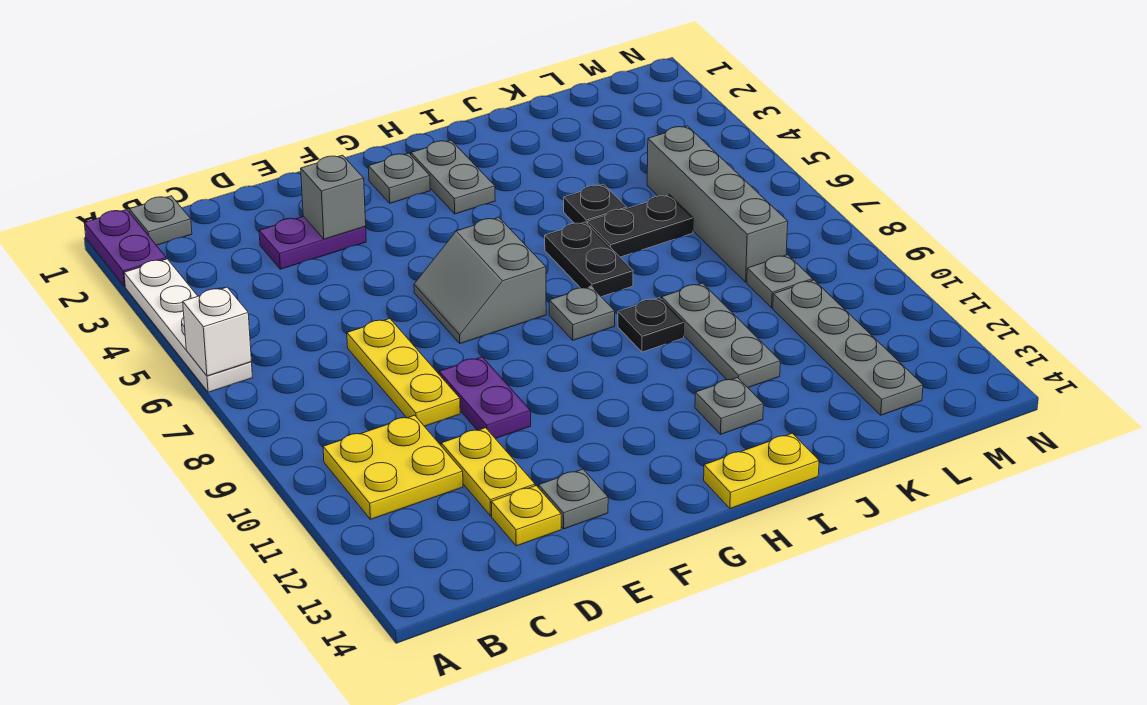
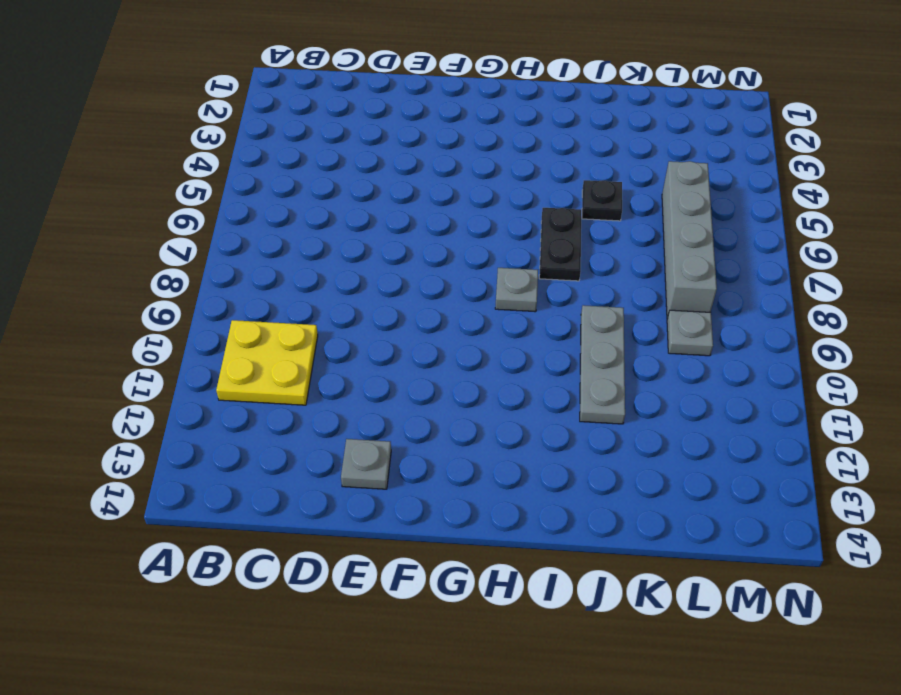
none -> purple plate A1:A2 level 1
none -> white plate A3:A6 level 1
none -> grey plate B1 level 1

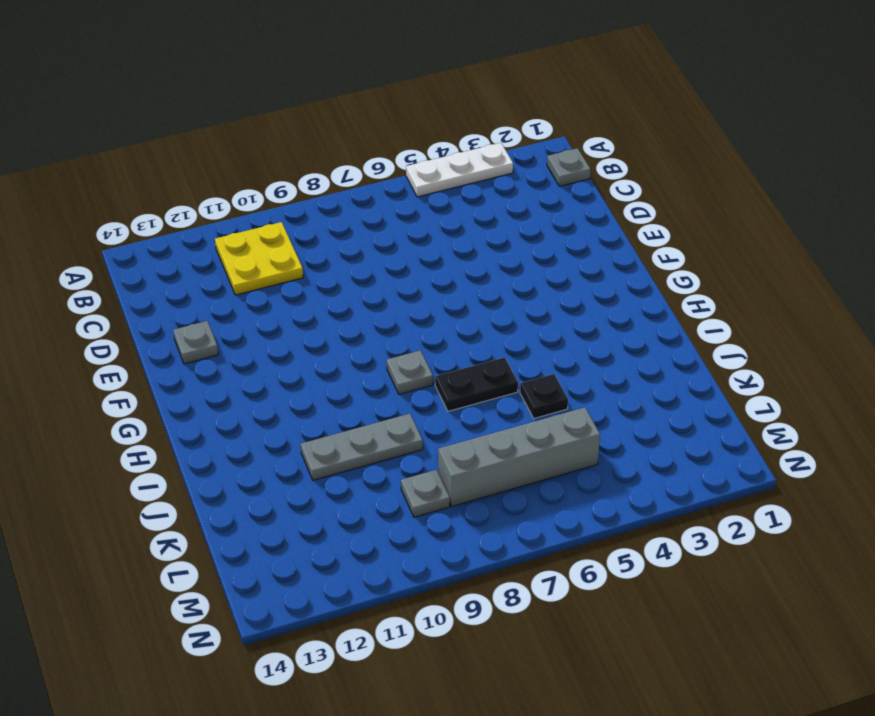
white plate A3:A5 level 1 -> white plate A3:A6 level 1
none -> purple plate A1:A2 level 1
none -> purple plate D3:E3 level 1
none -> yellow plate D7:D9 level 1

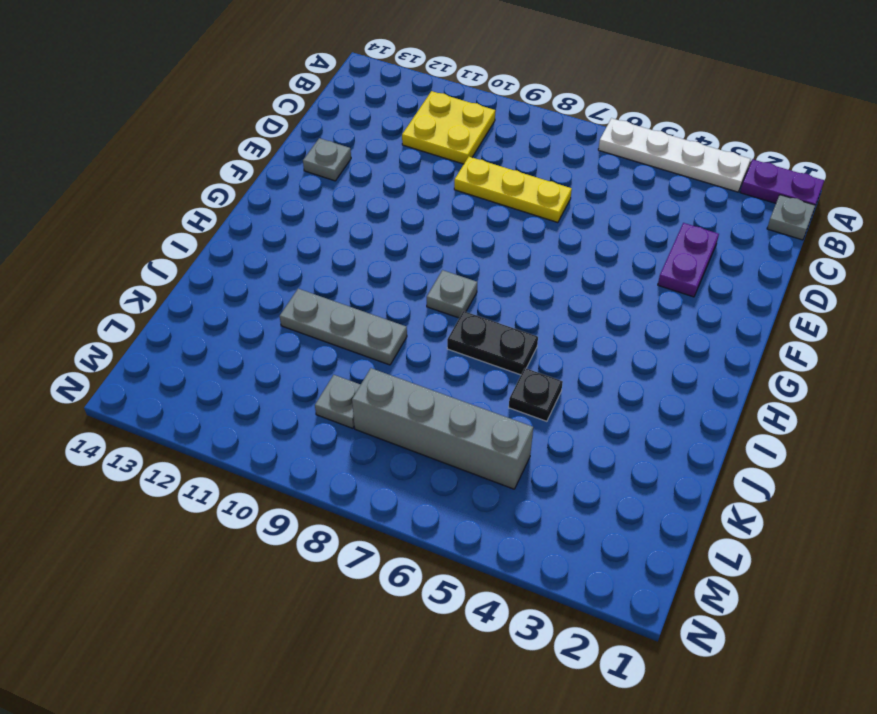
none -> yellow plate D11:D12 level 1
none -> yellow plate D13 level 1
none -> purple plate E9:E10 level 1

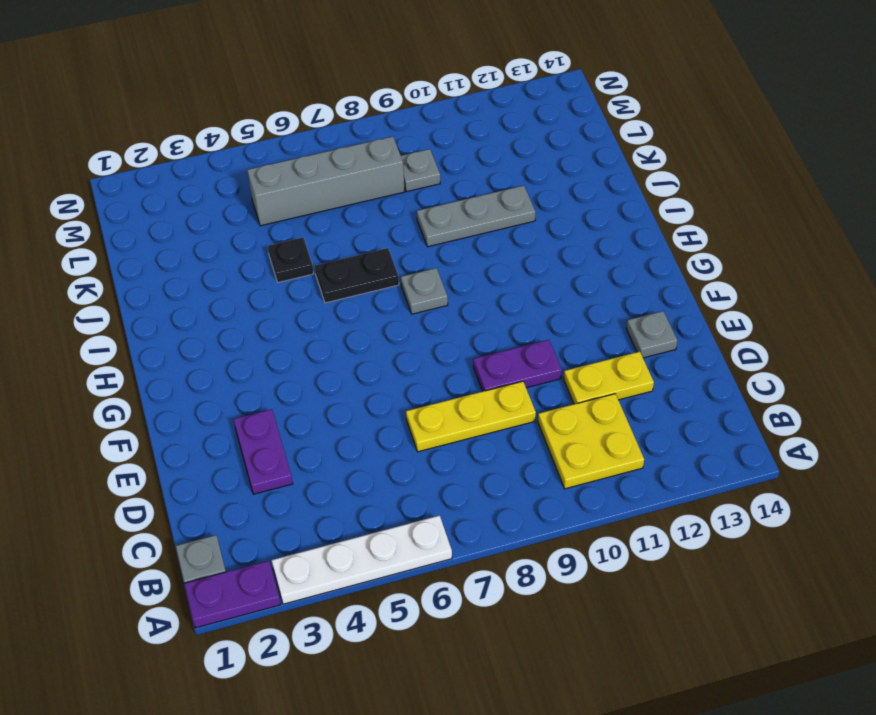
none -> yellow plate D13 level 1
none -> grey slope F6:G7 level 1 top G
none -> grey plate G2 level 1

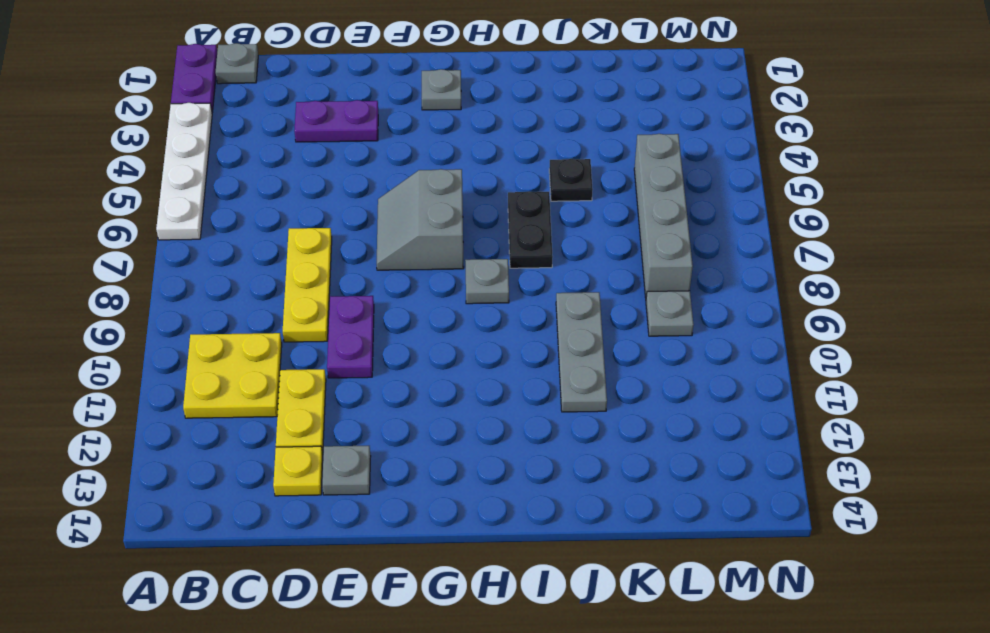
none -> grey plate H2:H3 level 1
none -> yellow plate H14:I14 level 1
none -> black plate I9 level 1

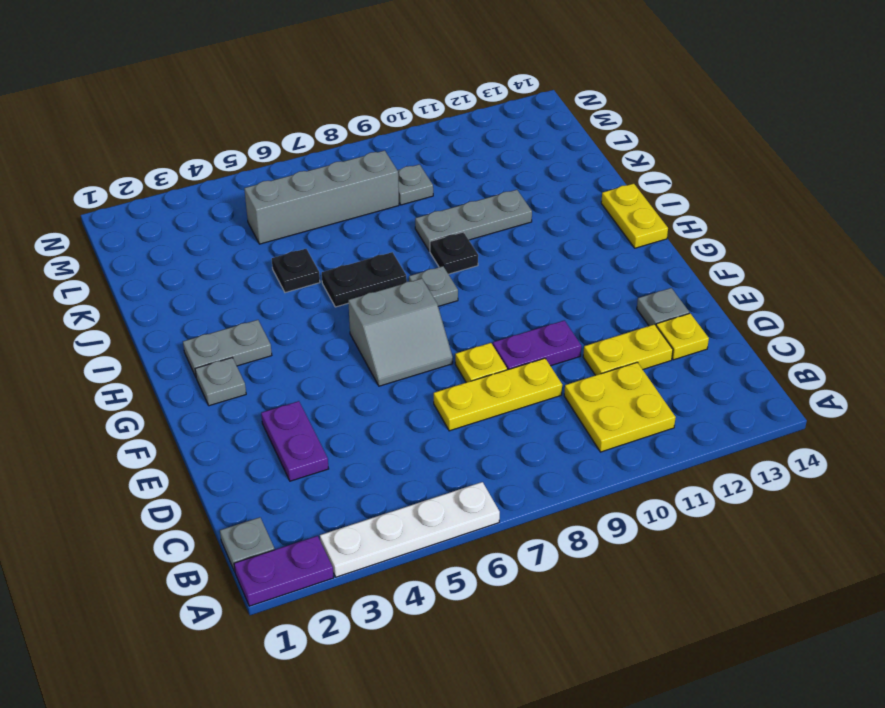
yellow plate E8 level 1 -> none
none -> grey plate I12 level 1
none -> black plate J6:K6 level 1
none -> grey plate L10:L13 level 1

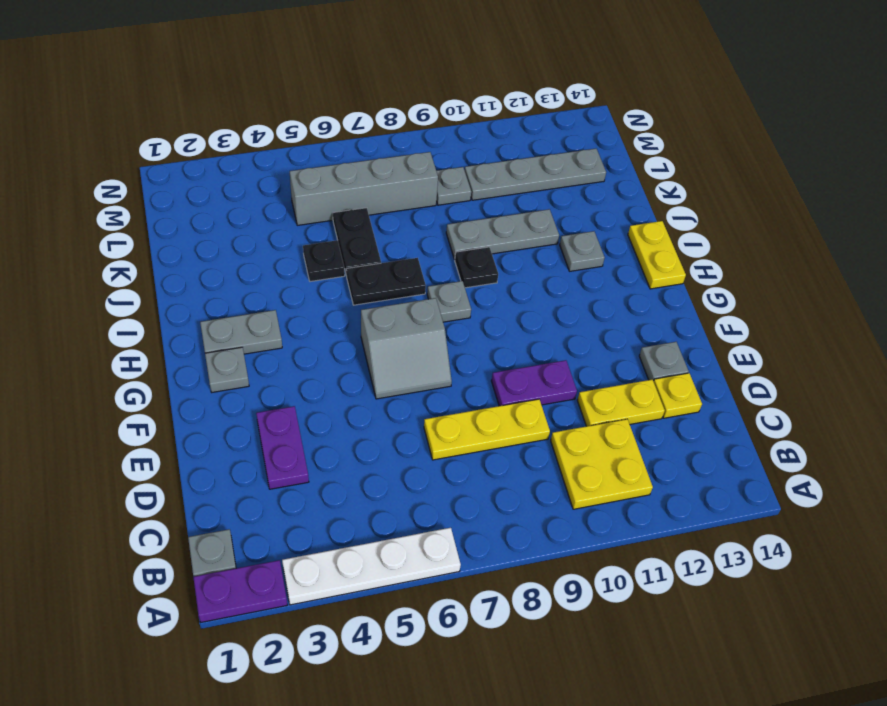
none -> white brick A6 level 2
none -> grey brick E3 level 2

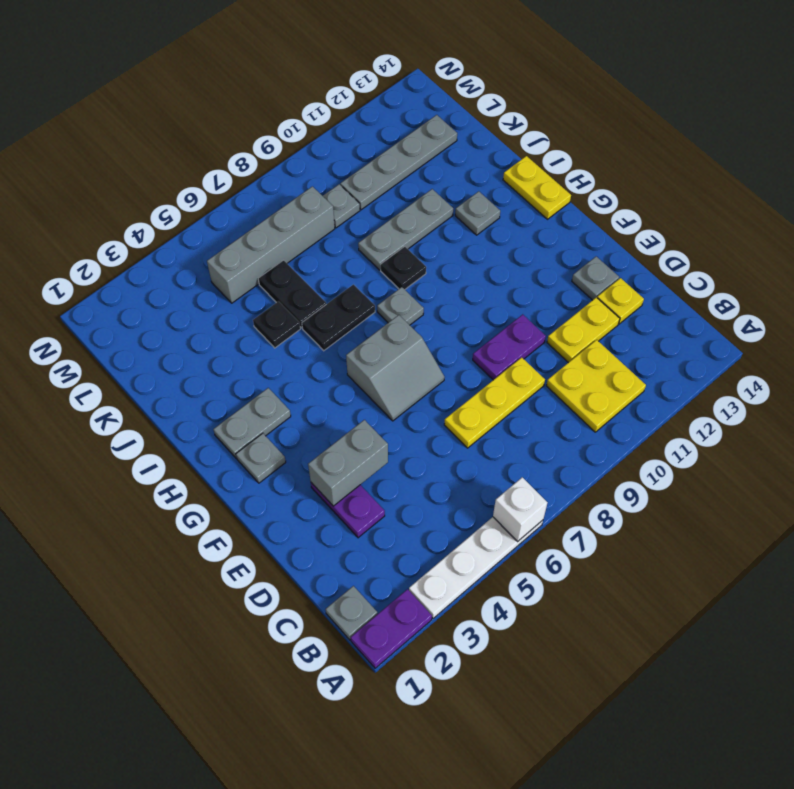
grey brick E3:E4 level 2 -> grey brick E3 level 2

